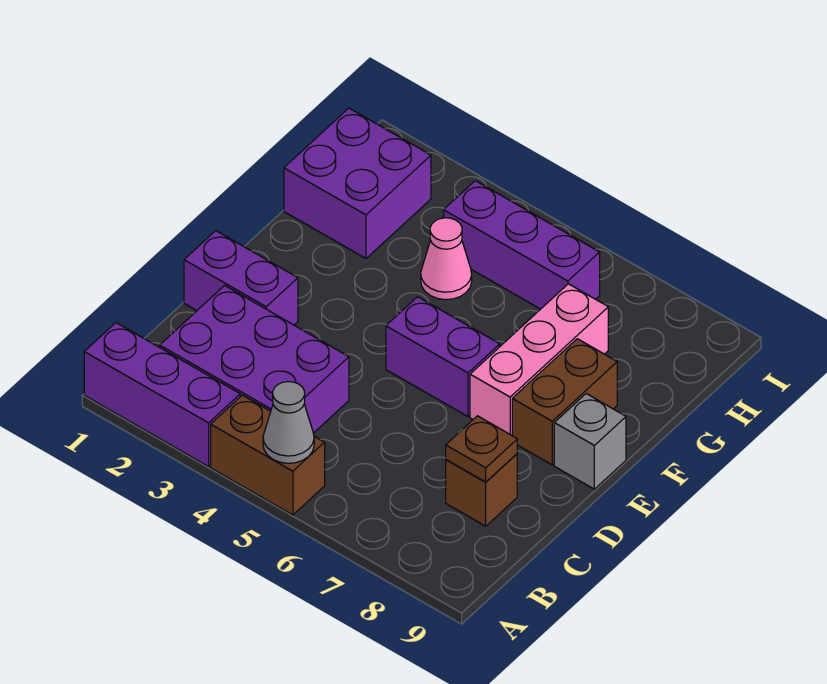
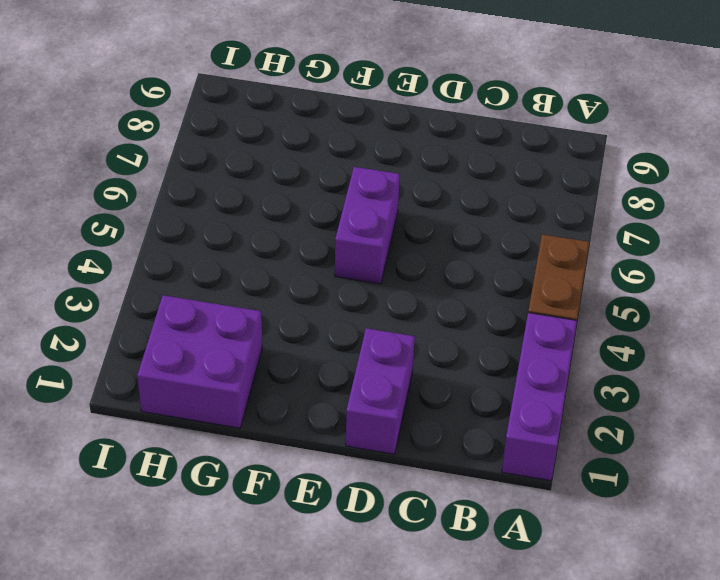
none -> purple brick B2:C4 level 1
none -> brown brick C8 level 1
none -> pink brick E7:G7 level 1

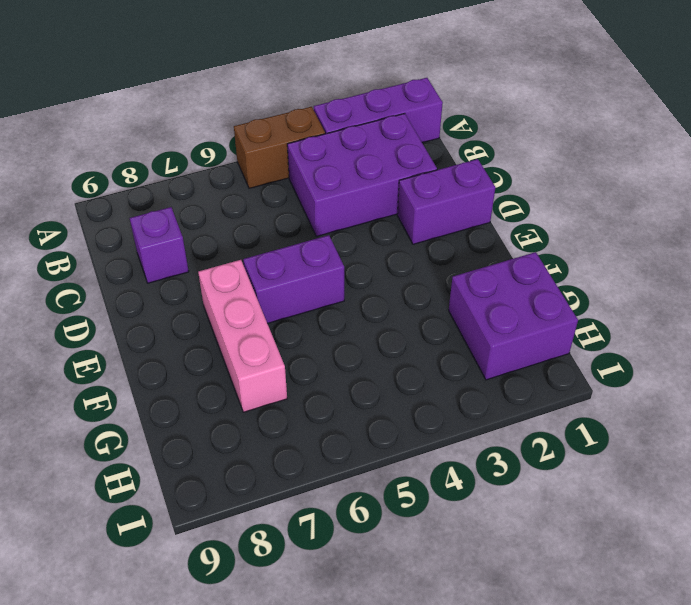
purple brick C8 level 1 -> brown brick C8 level 1
none -> brown brick E8:F8 level 1
none -> grey brick E9 level 1
none -> pink cone G4 level 1

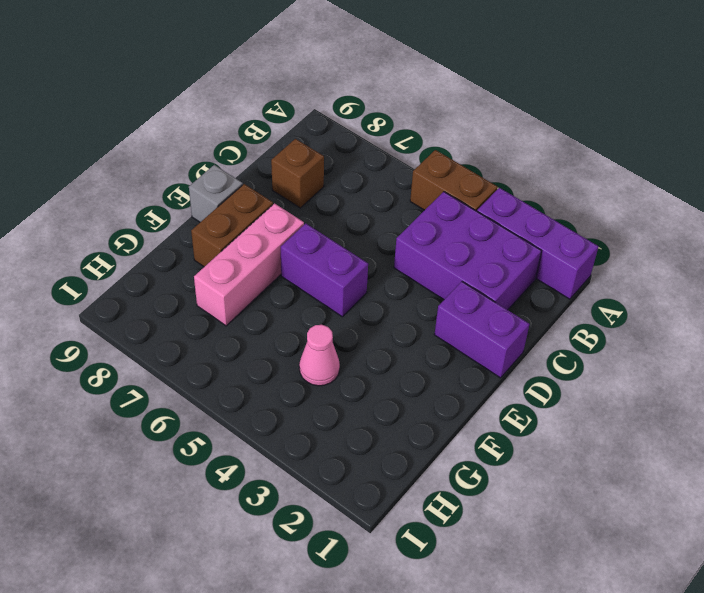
none -> purple brick G1:H2 level 1
none -> purple brick H4:H6 level 1
none -> grey cone A5 level 2

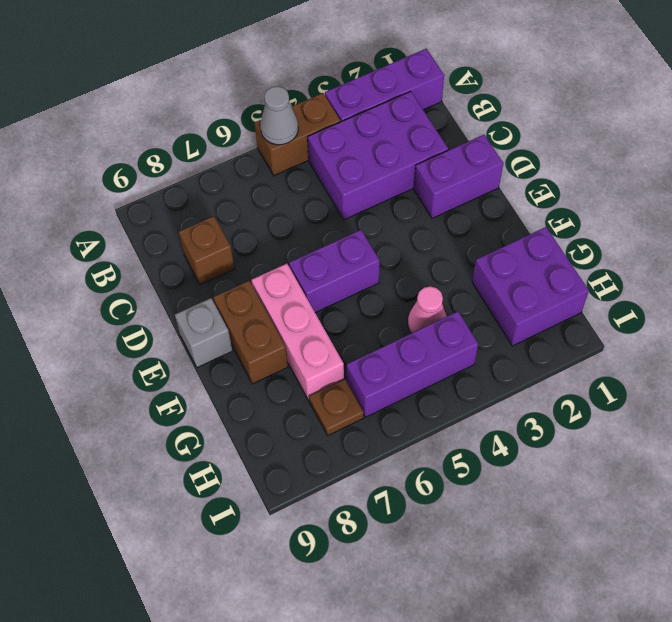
brown plate H7 level 1 -> brown plate C8 level 2

